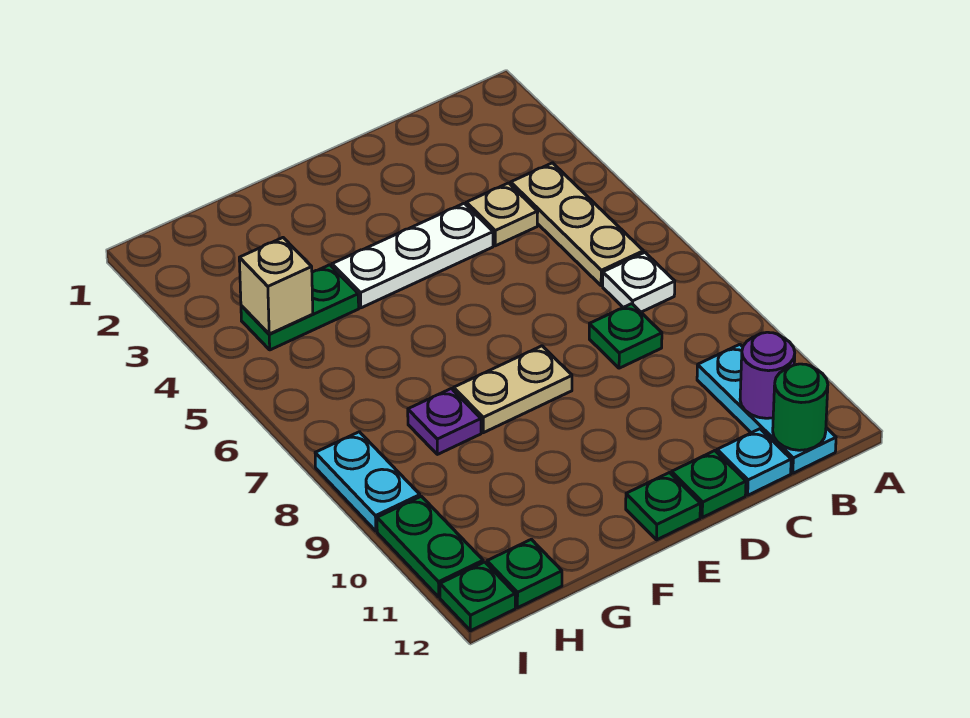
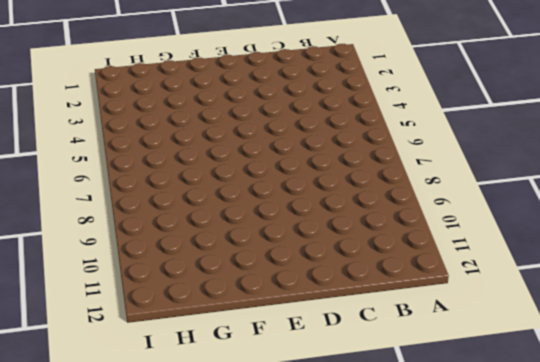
none -> tan plate B4:B6 level 1
none -> white plate B7 level 1
none -> cyan plate B10:B12 level 1

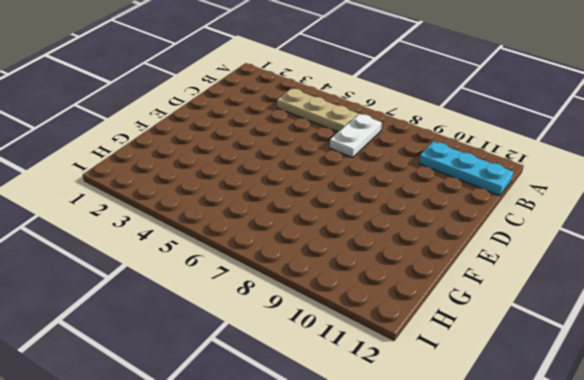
white plate B7:C7 level 1 -> white plate B7 level 1
none -> tan plate C4 level 1
none -> green plate C8 level 1
none -> cyan plate C12 level 1

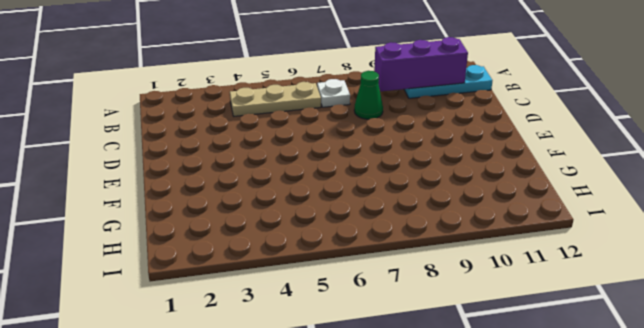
purple brick B9:B11 level 2 -> purple round brick B11 level 2
green cone C8 level 1 -> green plate C8 level 1
none -> tan plate C4 level 1
none -> cyan plate C12 level 1
none -> white plate D4:F4 level 1

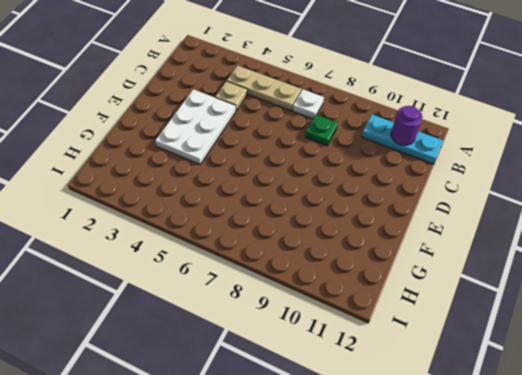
white plate D3:F4 level 1 -> white plate D4:F4 level 1
none -> cyan plate C12 level 1
none -> green plate D12 level 1
none -> tan plate E8:F8 level 1

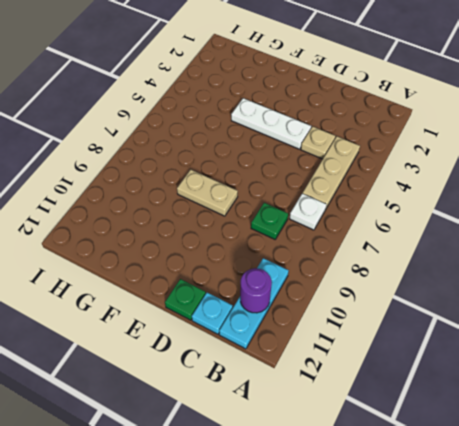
none -> green plate E12 level 1
none -> green plate G4:H4 level 1
none -> purple plate G8 level 1

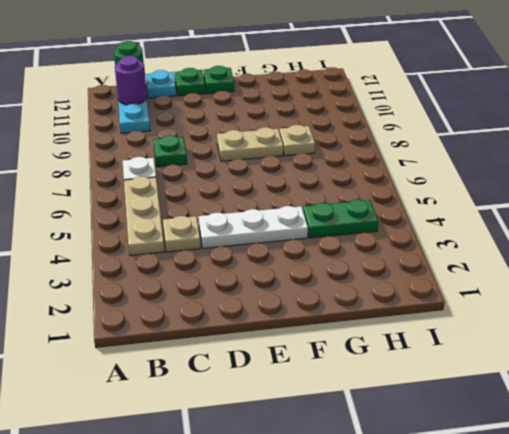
tan plate G8 level 1 -> purple plate G8 level 1
none -> green plate H12 level 1
none -> cyan plate I8:I9 level 1
none -> green plate I10:I11 level 1

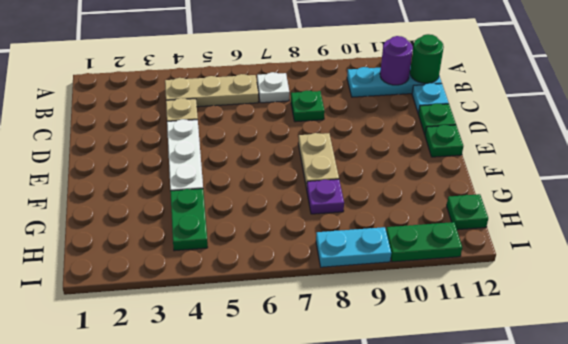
none -> green plate I12 level 1
none -> tan brick H4 level 2

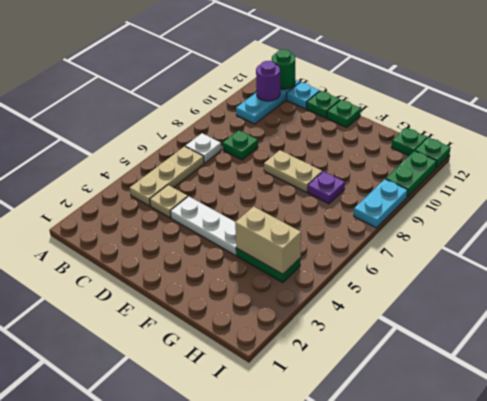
tan brick G4:H4 level 2 -> tan brick H4 level 2

